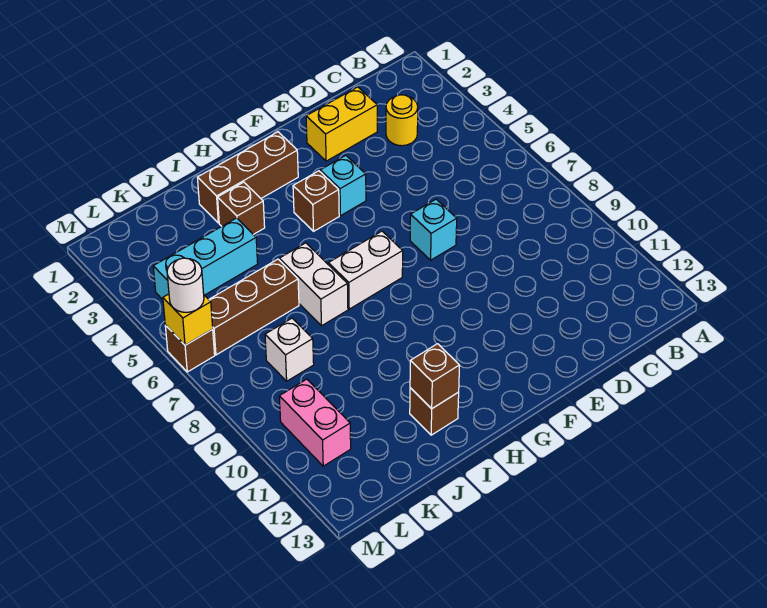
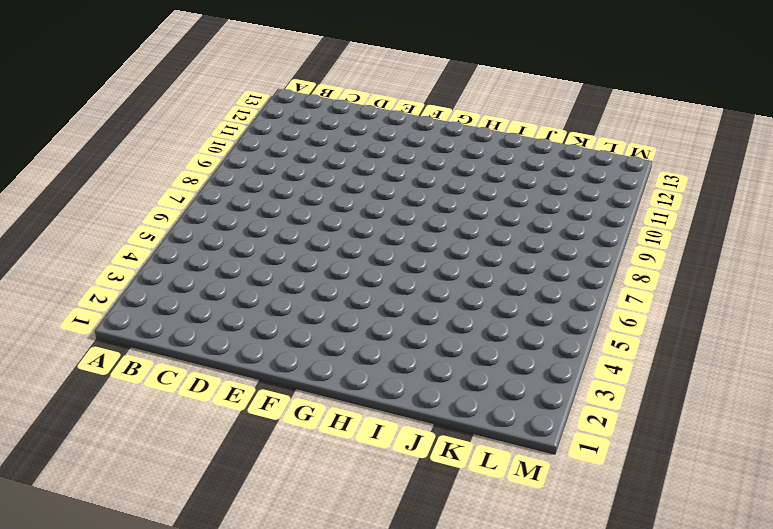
none -> yellow round brick C3 level 1
none -> yellow brick D2:E2 level 1
none -> cyan brick E7 level 1

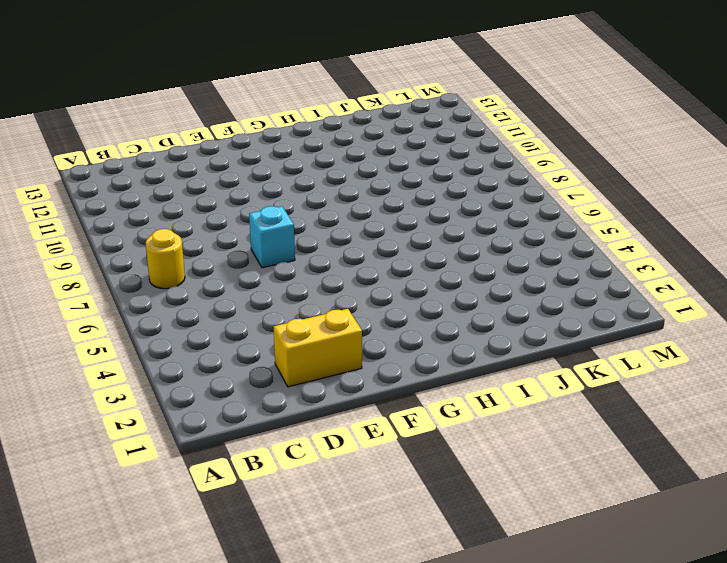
yellow round brick B7 level 1 -> yellow round brick C3 level 1
none -> cyan brick F4 level 1
none -> brown brick G2:I2 level 1
none -> brown brick G4 level 1

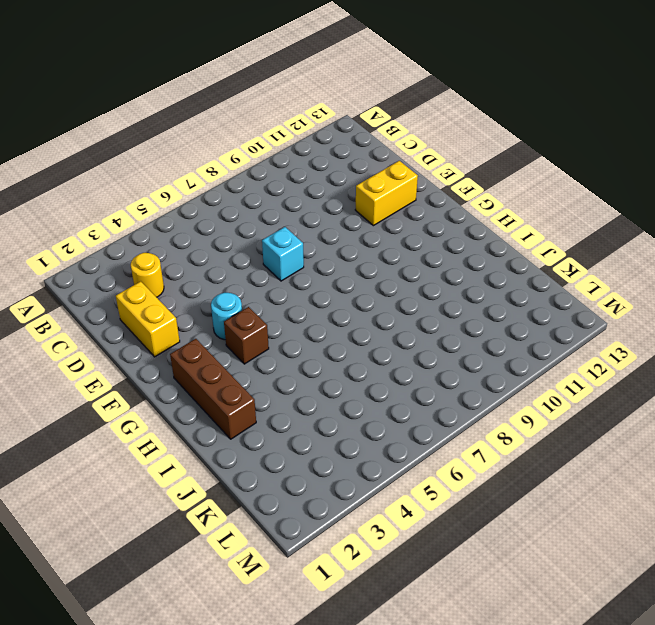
yellow brick E11:E12 level 1 -> none
cyan round brick F4 level 1 -> cyan brick F4 level 1
none -> white brick G7:H7 level 1
none -> brown brick I3 level 1
none -> white brick I6:I7 level 1

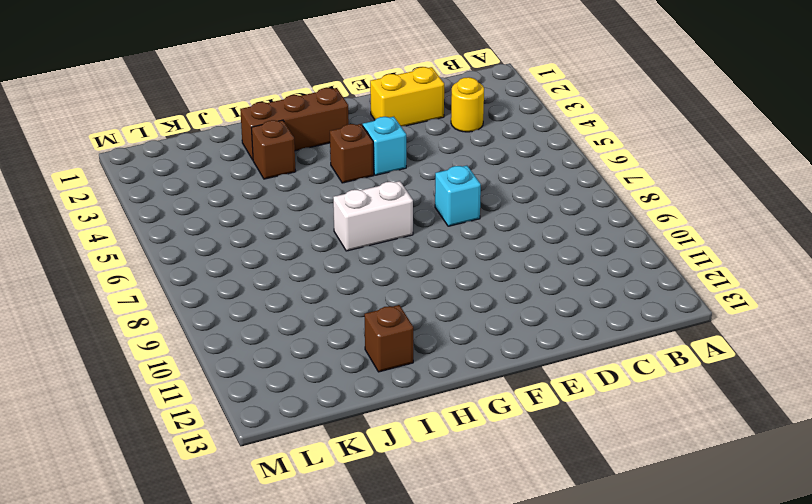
none -> white brick I6:I7 level 1
none -> cyan brick J4:L4 level 1
none -> brown brick J6:L6 level 1

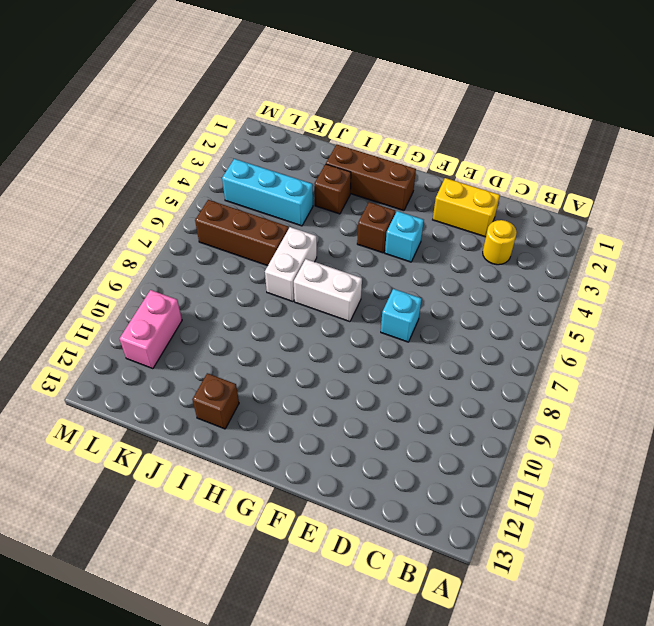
none -> white brick K8 level 1
none -> brown brick M6 level 1
none -> brown brick I12 level 2

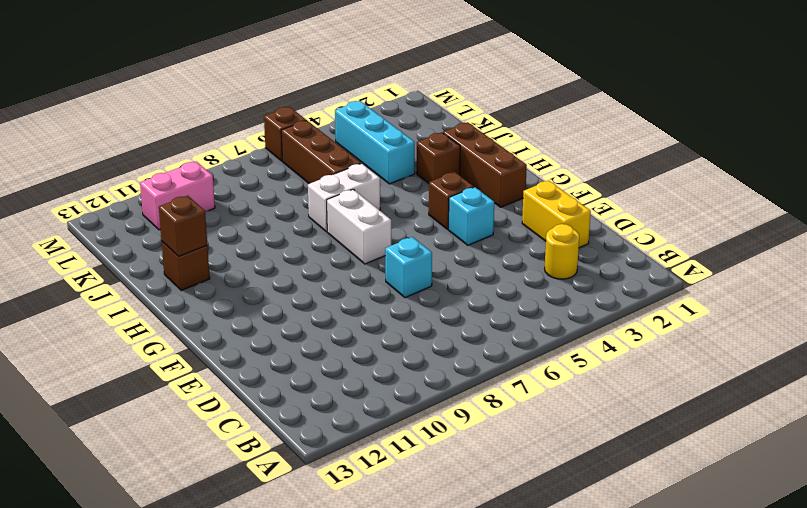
none -> white brick K8 level 1
none -> yellow brick M6 level 2
none -> white round brick M6 level 3

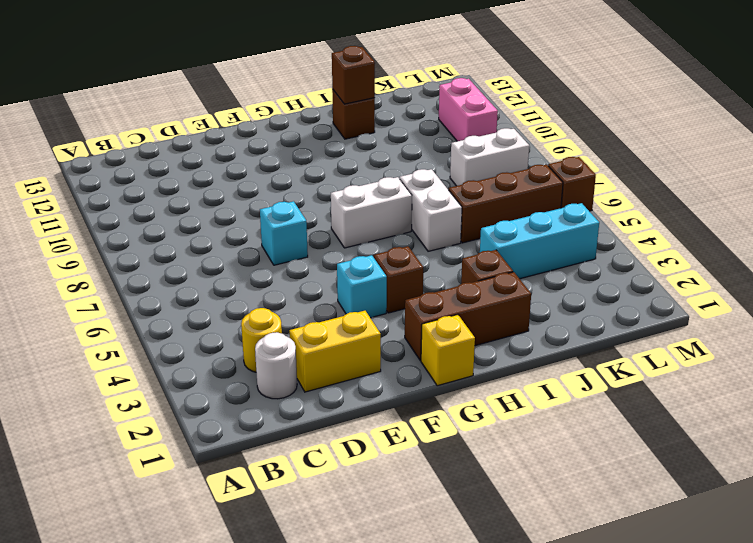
white round brick C2 level 1 -> white round brick M6 level 3
yellow brick G1 level 1 -> yellow brick M6 level 2
white brick K8:L8 level 1 -> white brick K8 level 1

